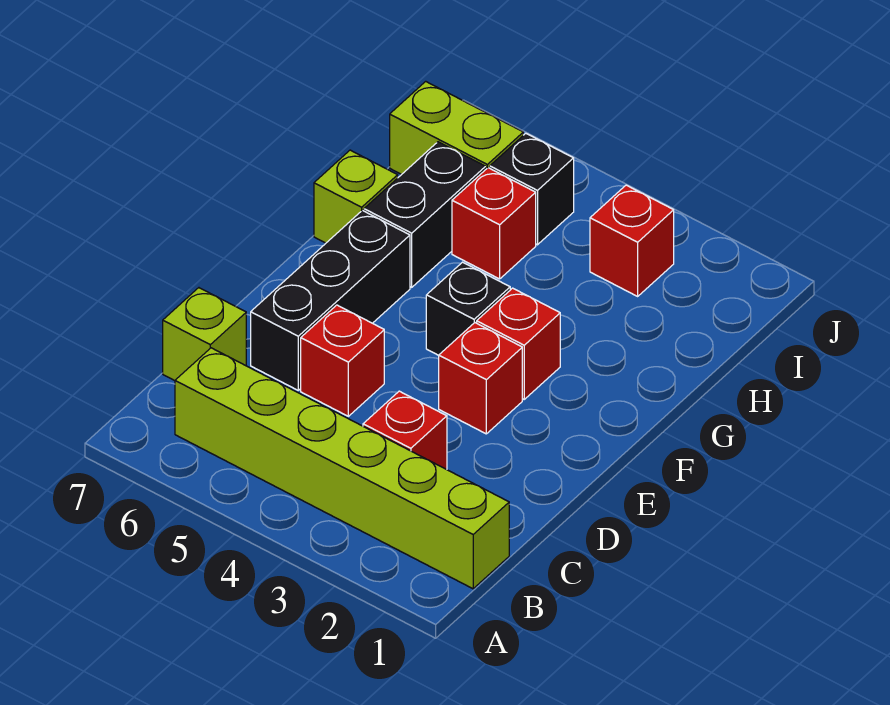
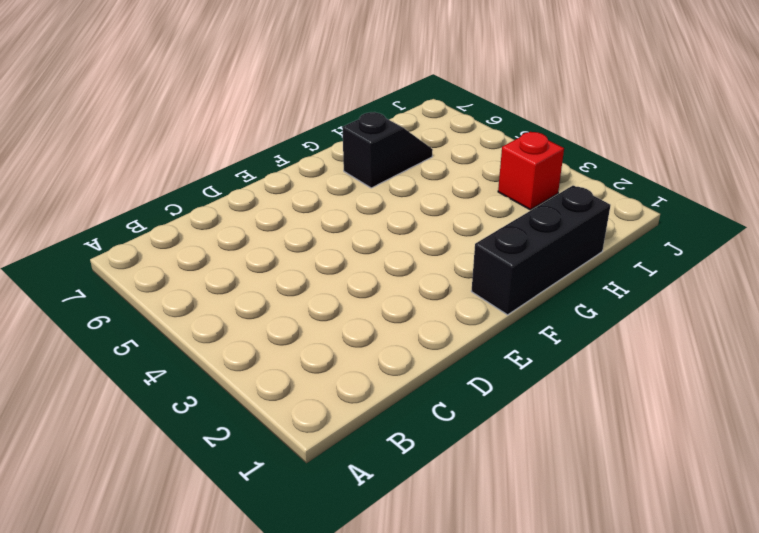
black brick F1:H1 level 1 -> black brick D6:F6 level 1
black slope G6:H6 level 1 top G -> black brick G6:H6 level 1
none -> lime brick B1:B6 level 1
none -> red brick C3 level 1
none -> lime brick C7 level 1

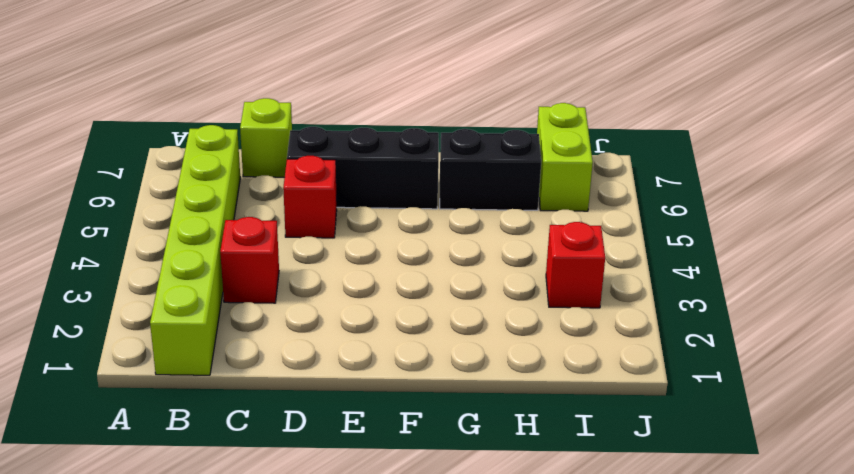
none -> red brick E3 level 1
none -> red brick F3 level 1
none -> black brick F4 level 1

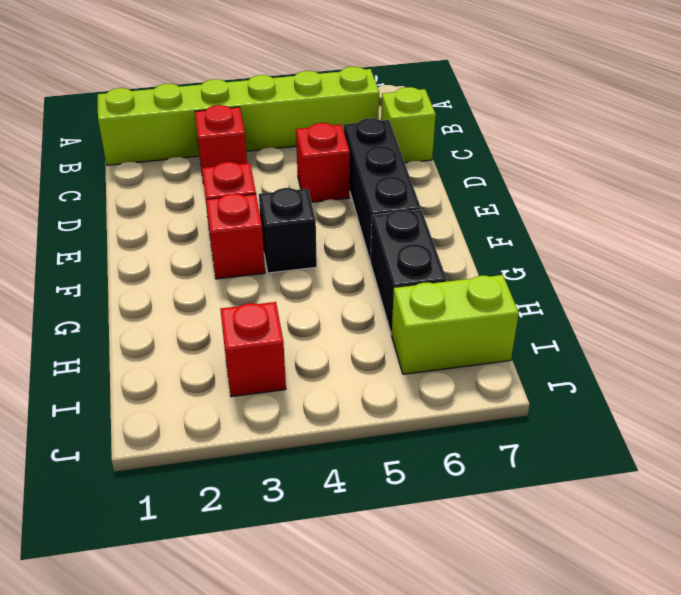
none -> lime brick G7 level 1
none -> red brick H5 level 1
none -> black brick I5 level 1

